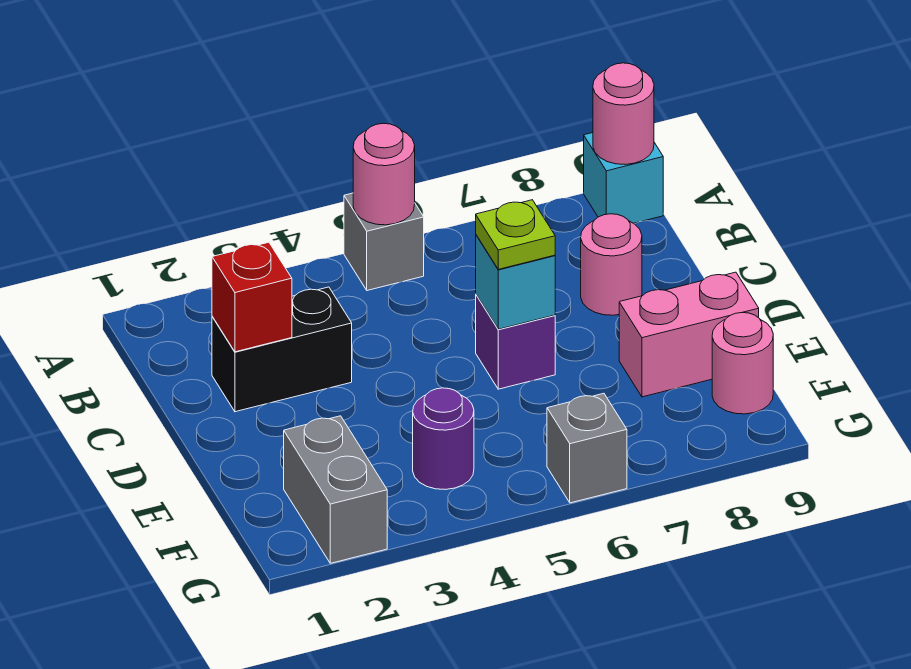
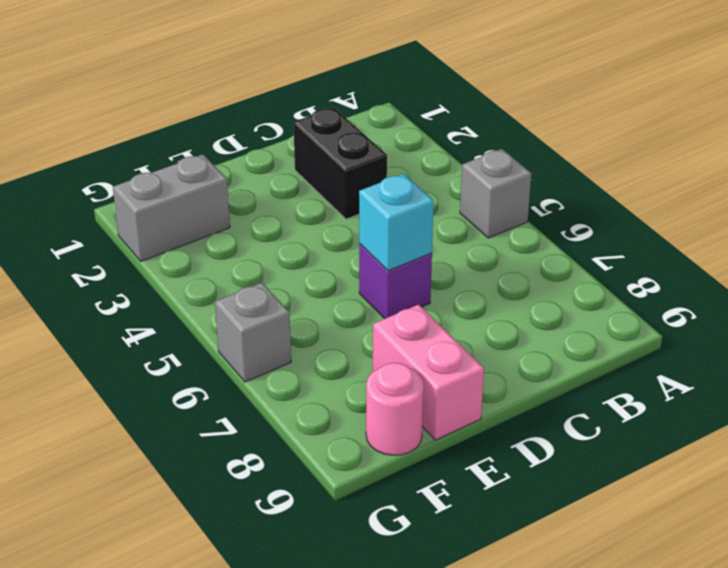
none -> cyan brick A9 level 1
none -> pink round brick C8 level 1
none -> purple round brick F4 level 1

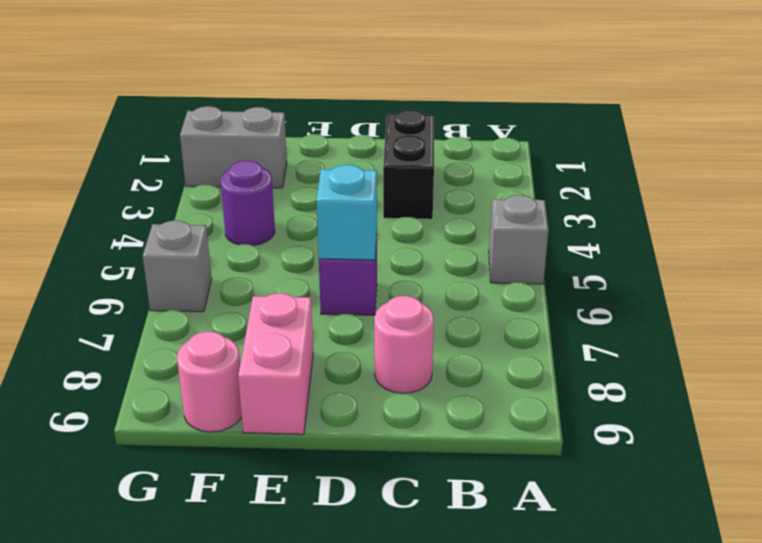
none -> cyan brick A9 level 1
none -> pink round brick A5 level 2
none -> pink round brick A9 level 2

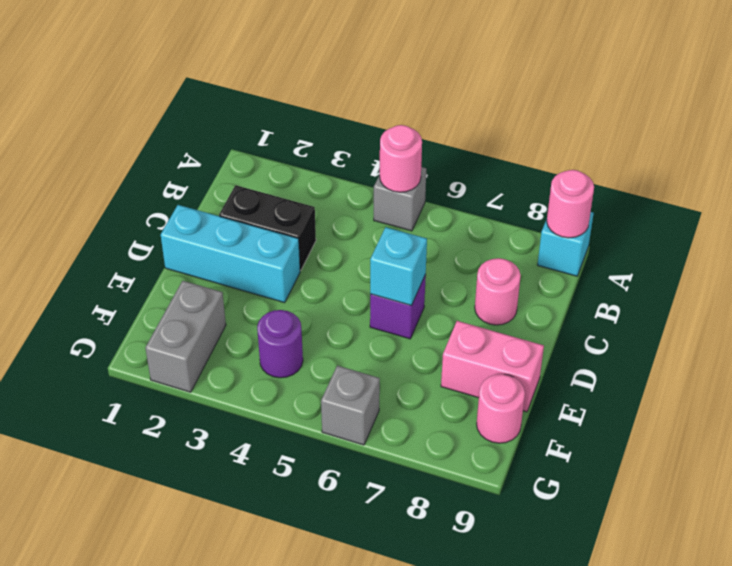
cyan brick D1:D3 level 1 -> none
none -> red brick C2 level 2
none -> lime plate D6 level 3

